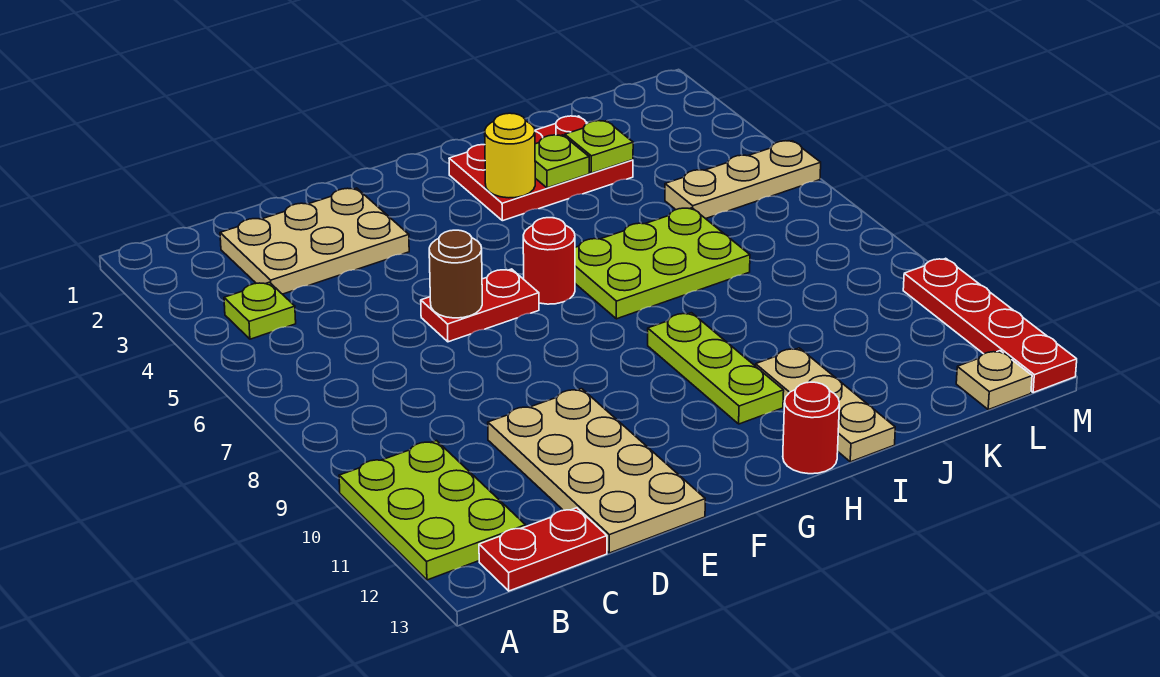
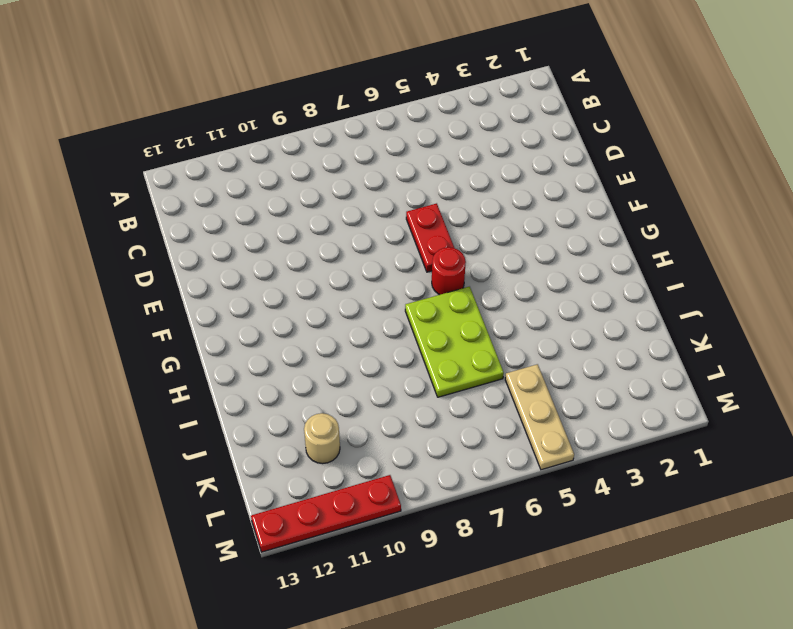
tan round brick K11 level 1 -> none
none -> lime plate A10:B12 level 1
none -> lime plate B4 level 1
none -> red plate B13:C13 level 1

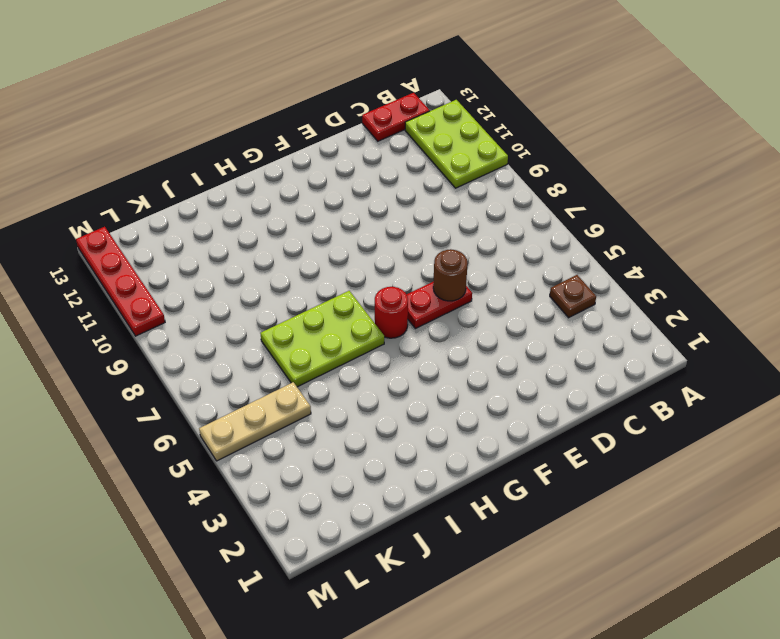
brown plate B4 level 1 -> lime plate B4 level 1
none -> tan plate C2:E3 level 1
none -> tan plate D10:E13 level 1
none -> red plate H2:J3 level 1

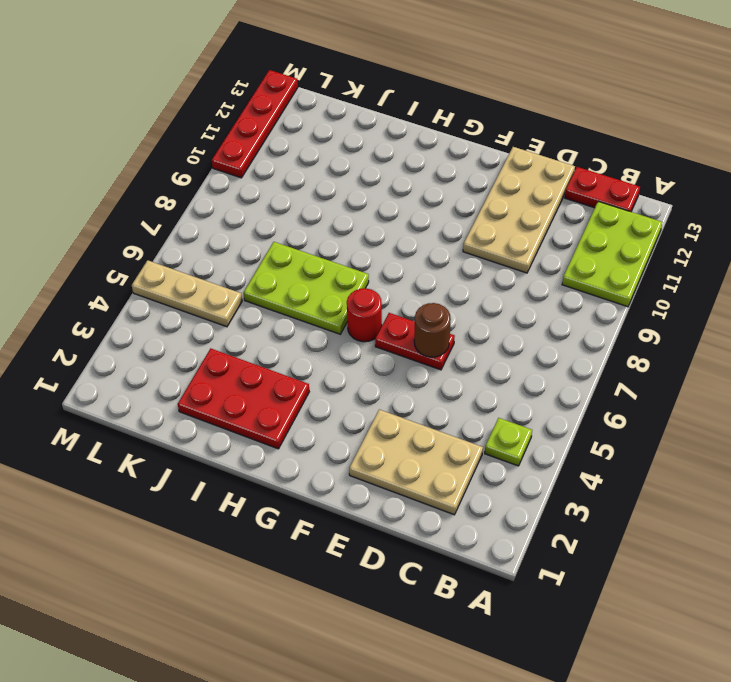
none -> lime plate H9:H11 level 1
none -> red round brick H13 level 1
none -> tan plate I11:I13 level 1

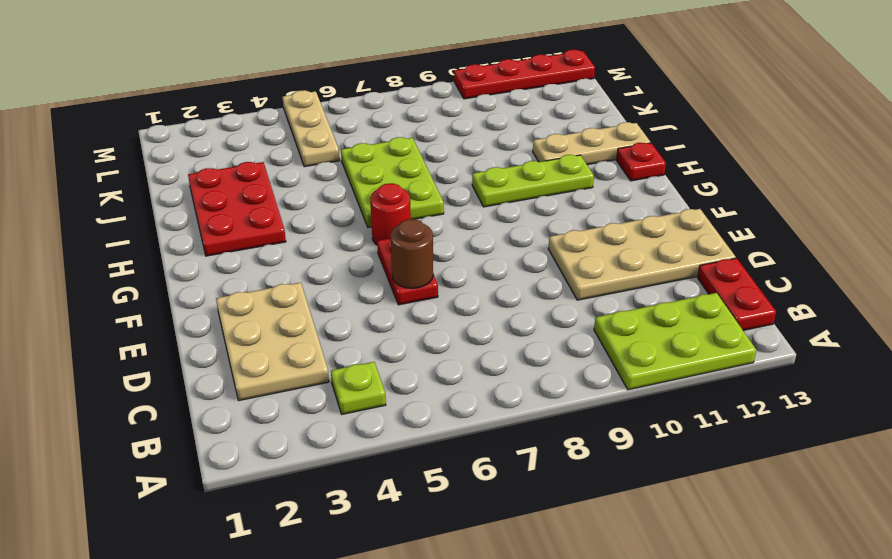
red plate H13 level 1 -> red round brick H13 level 1
none -> tan plate L13 level 1
none -> yellow round brick H3 level 2
none -> lime plate I3 level 2

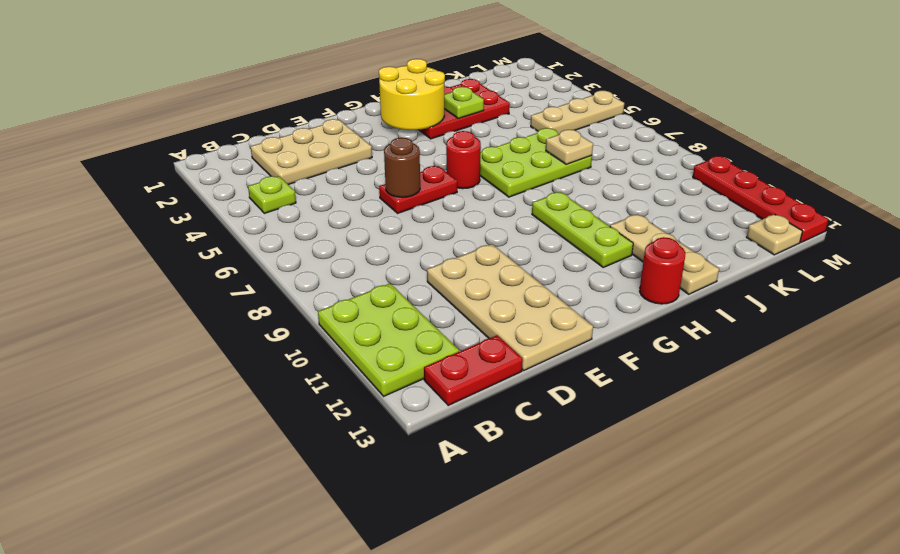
yellow round brick G2:H3 level 2 -> yellow round brick H3 level 2
tan plate J7 level 2 -> none
none -> lime plate J3 level 2

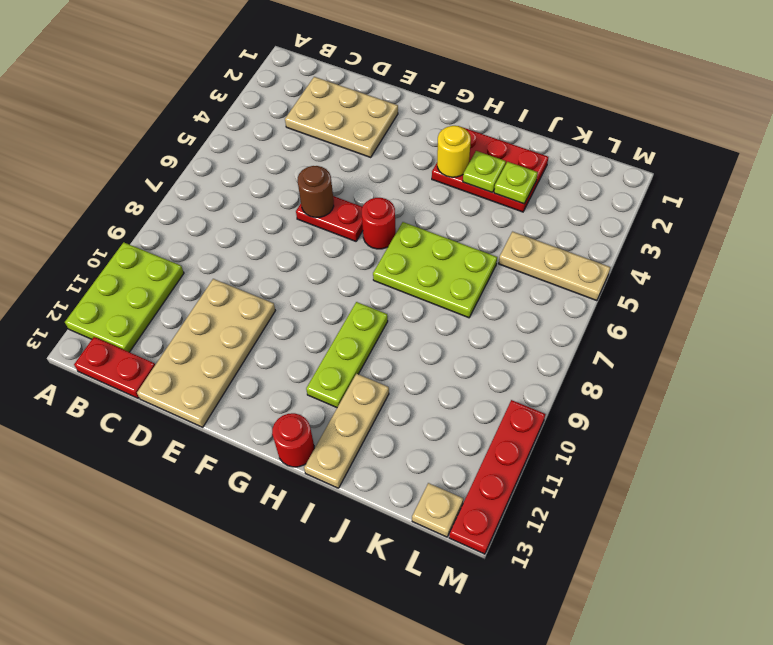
none -> lime plate B4 level 1

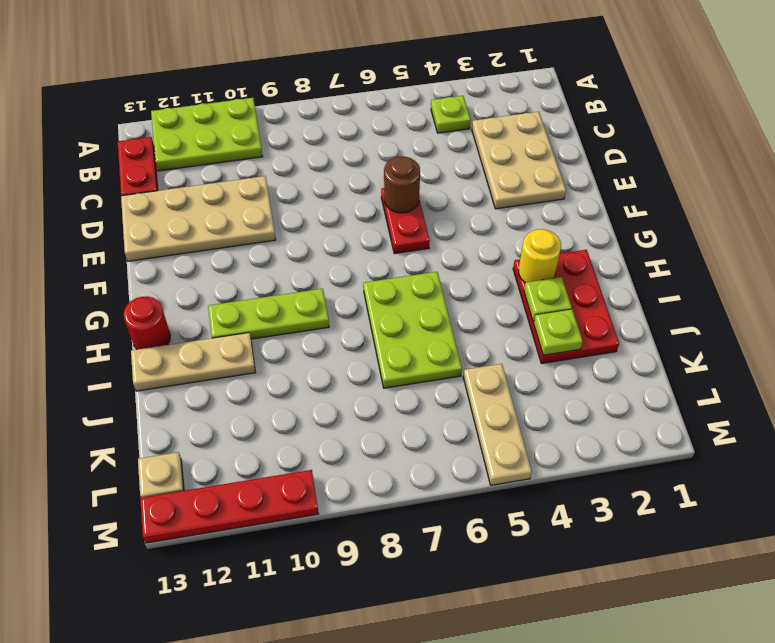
none -> red round brick G6 level 1

